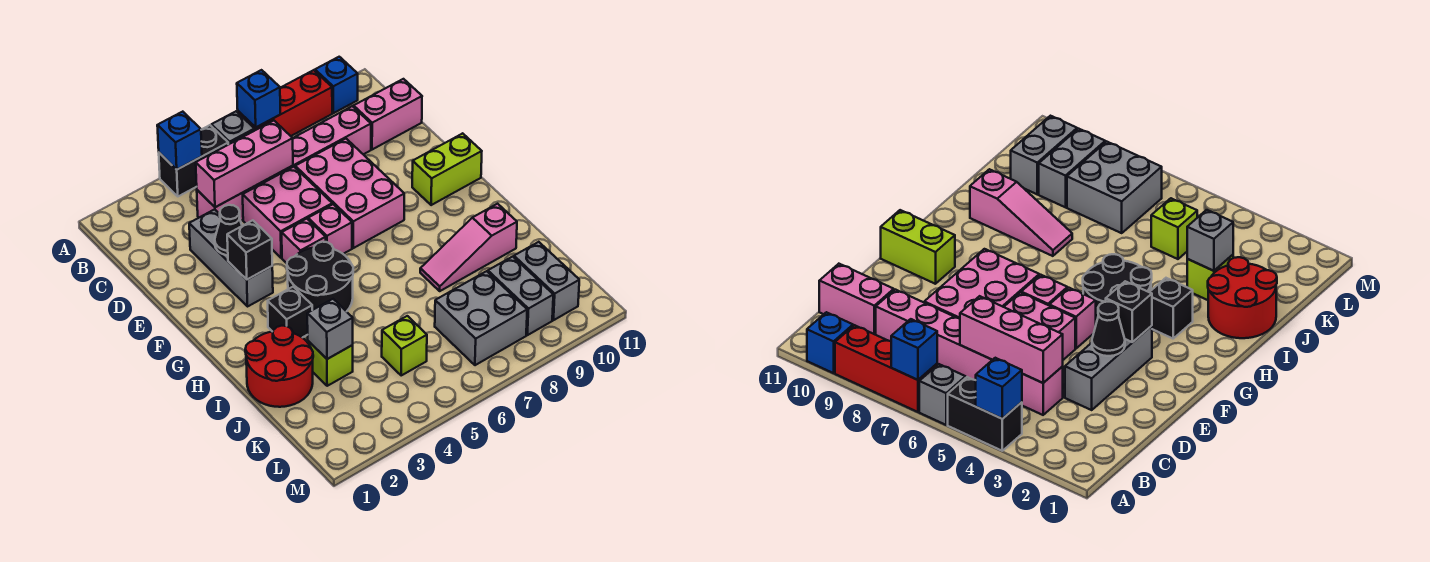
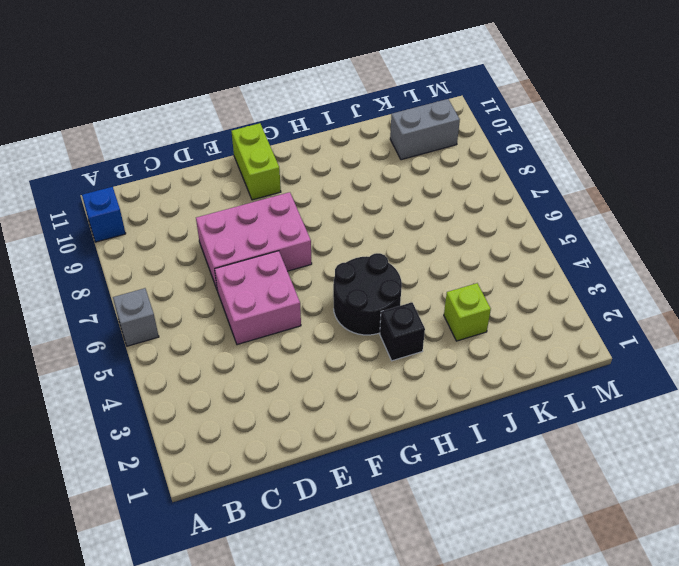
none -> black brick A4:A5 level 1
none -> red brick A7:A9 level 1
none -> pink brick C4:C9 level 1

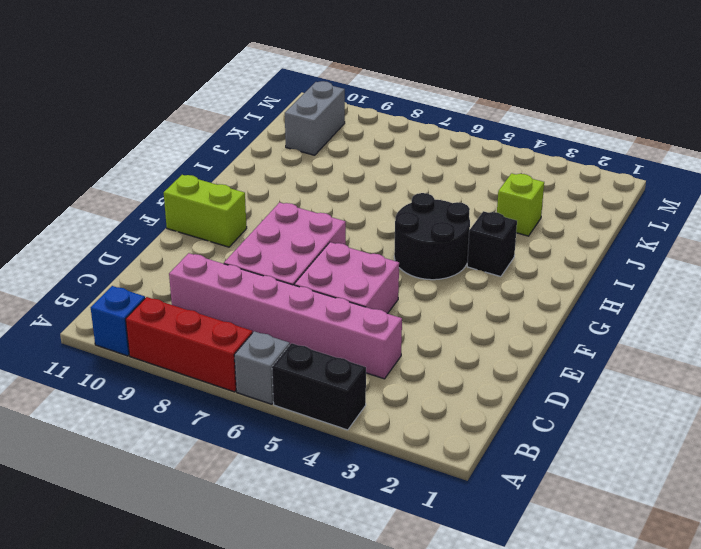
none -> pink brick C10:C11 level 1
none -> grey brick D3:F3 level 1
none -> pink brick F5 level 1

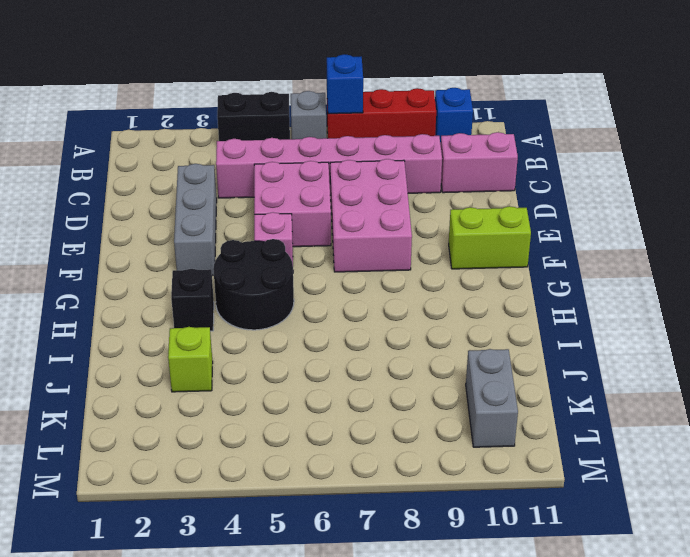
none -> pink brick F6 level 1
none -> red round brick I1:J2 level 1
none -> pink slope I8:I10 level 1 top 10

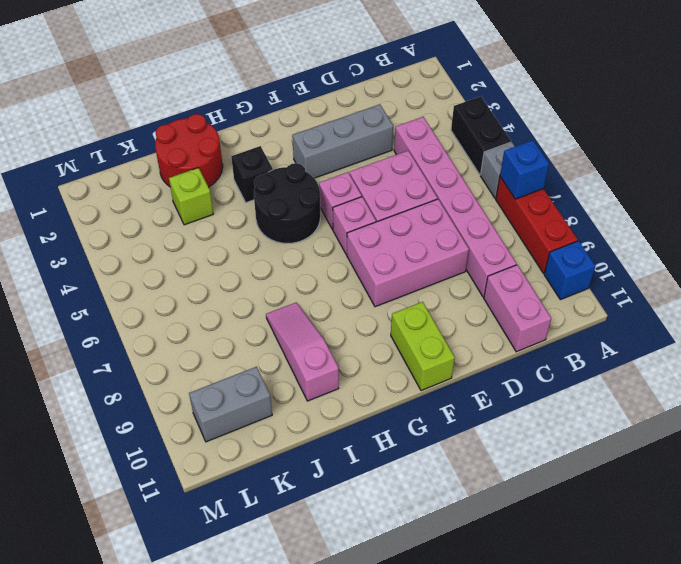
none -> lime brick K5 level 1
none -> grey brick K7:L8 level 1
none -> grey brick K9:L9 level 1

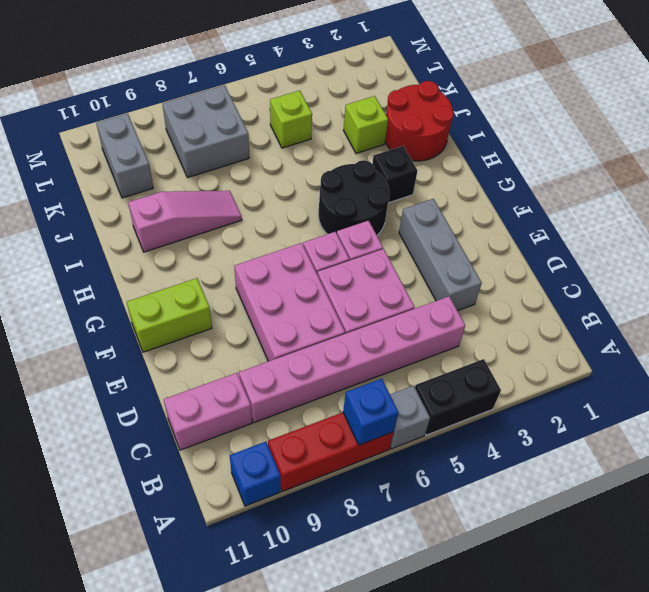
none -> grey brick K9:L9 level 1
none -> blue brick A4 level 2
none -> pink brick C4:C6 level 2

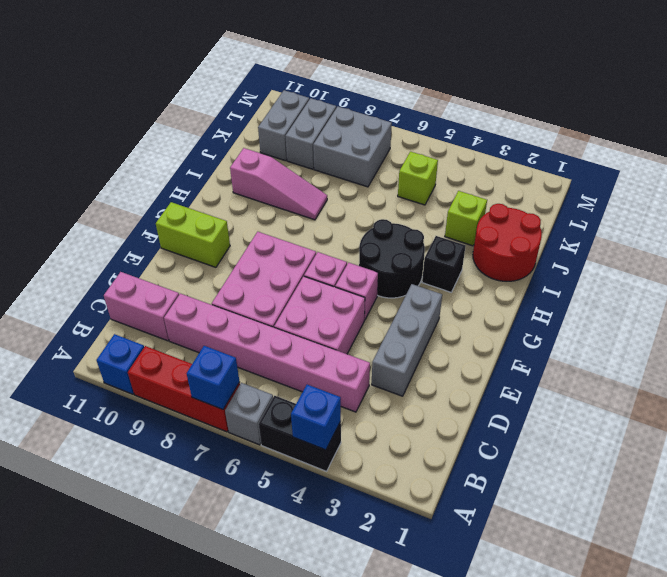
none -> pink brick C4:C6 level 2
none -> black cone E3 level 2
none -> black brick F3 level 2

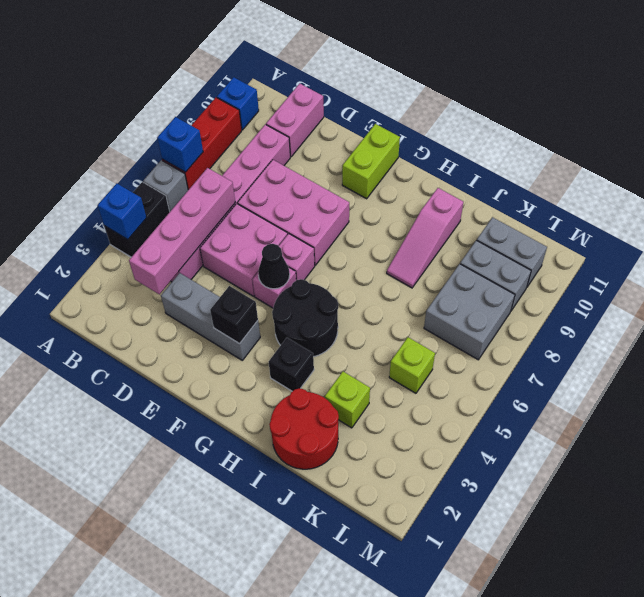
pink brick C3:C6 level 2 -> pink brick C4:C6 level 2
black cone F5 level 2 -> black cone E3 level 2
none -> grey brick J3 level 2

